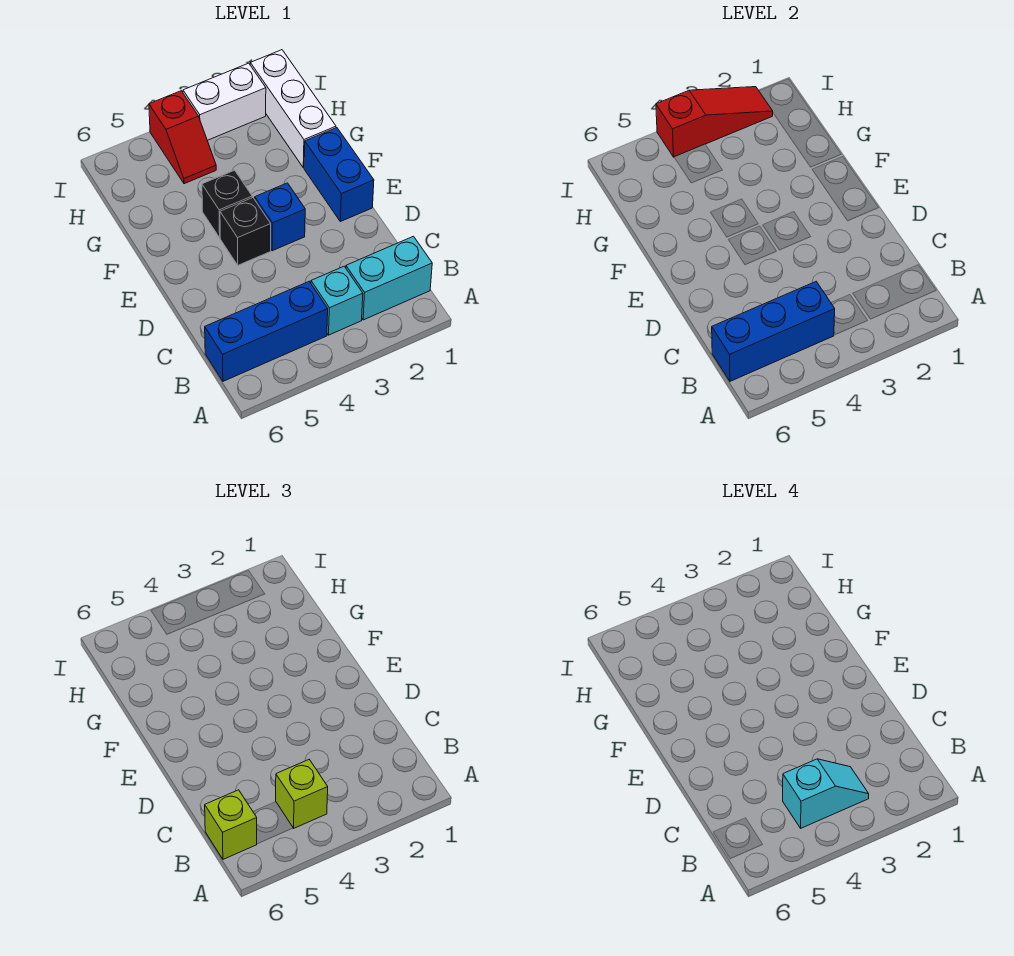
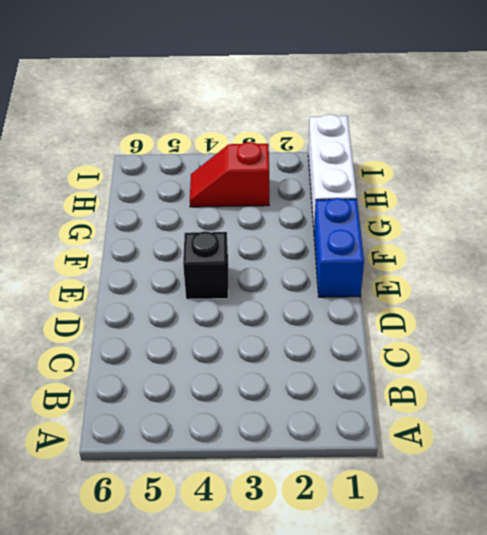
red slope H3:H4 level 1 top 3 -> red slope H4:I4 level 1 top I
none -> cyan brick B1:B2 level 1
none -> cyan brick B3 level 1
none -> blue brick B4:B6 level 1

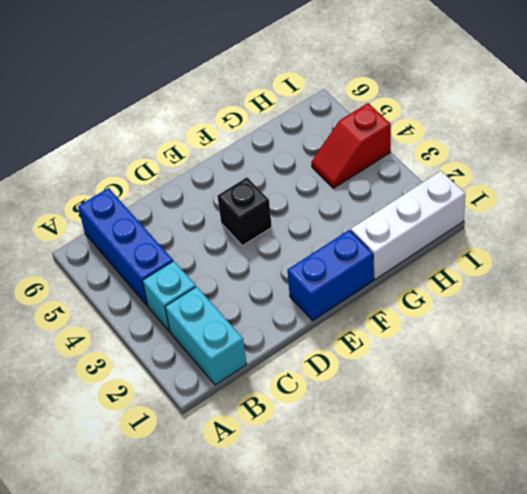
none -> blue brick E3 level 1
none -> black brick F4 level 1
none -> white brick I2:I3 level 1

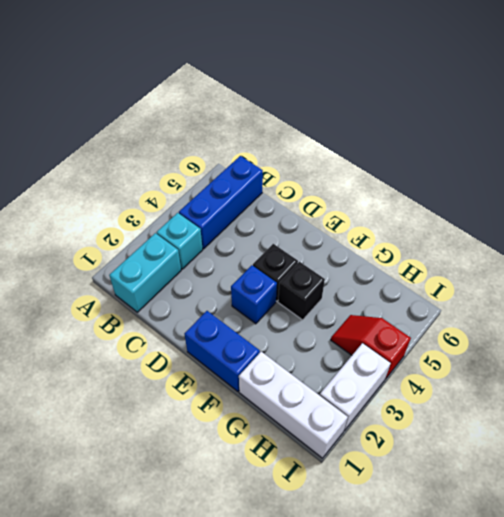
none -> blue brick B4:B6 level 2
none -> red slope I2:I4 level 2 top 4
none -> lime brick B4 level 3

